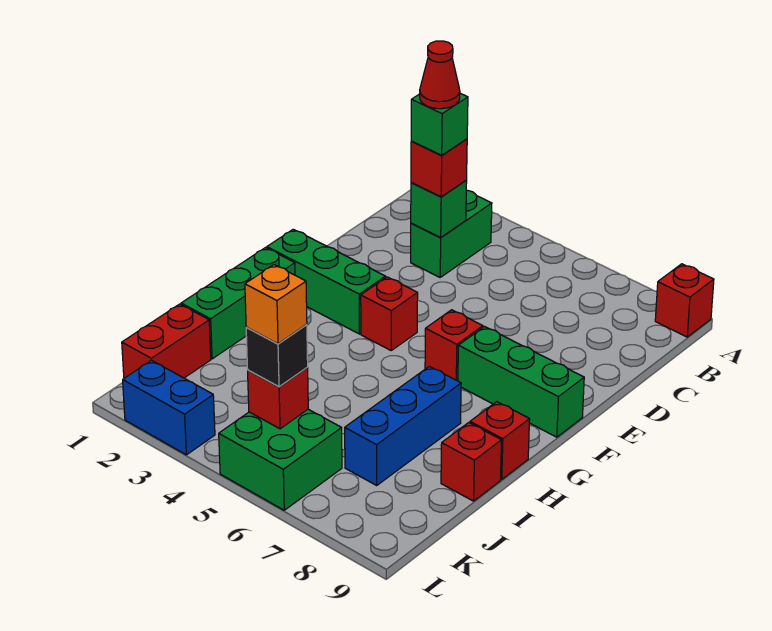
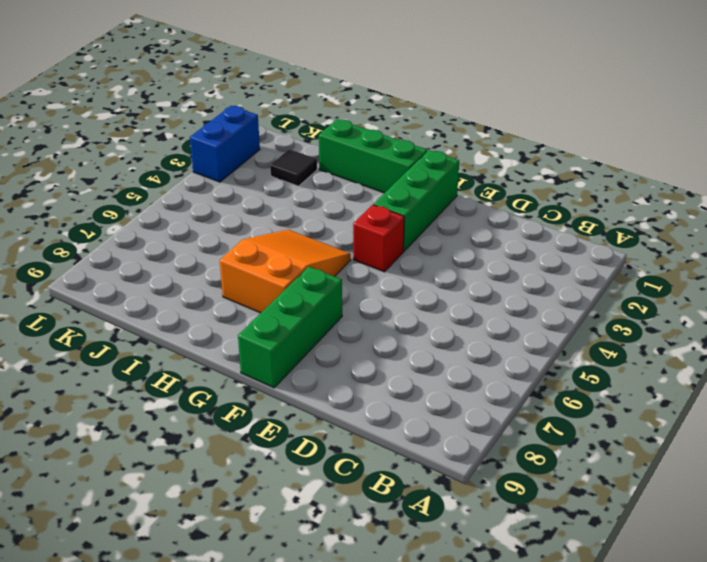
orange slope G5:H7 level 1 top 7 -> blue brick H7:J7 level 1
black tile J2 level 1 -> none
none -> red brick A9 level 1
none -> green brick B3:C3 level 1
none -> red brick F6 level 1

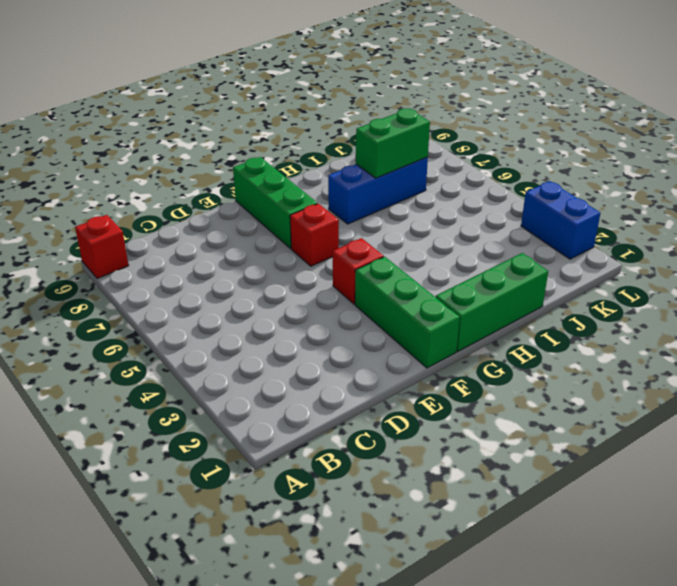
green brick I7:J7 level 2 -> green brick B3:C3 level 1
none -> red brick H9 level 1
none -> red brick I9 level 1
none -> red brick J1:K1 level 1

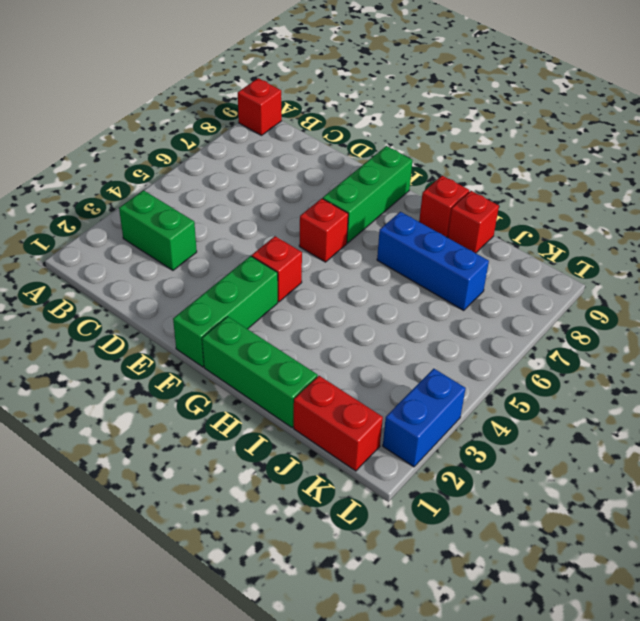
none -> green brick K5:L6 level 1
none -> green brick C3 level 2
none -> red brick K5 level 2

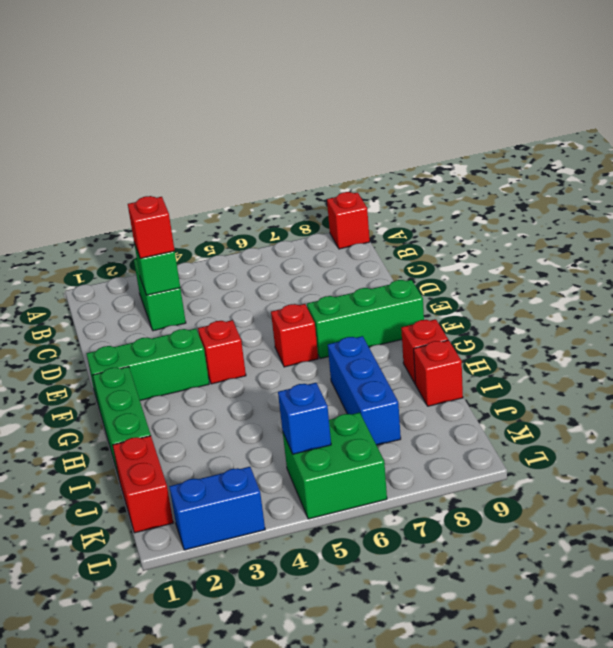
blue brick K5 level 2 -> red brick K5 level 2
none -> black brick K5 level 3
none -> green brick C3 level 4
none -> orange brick K5 level 4

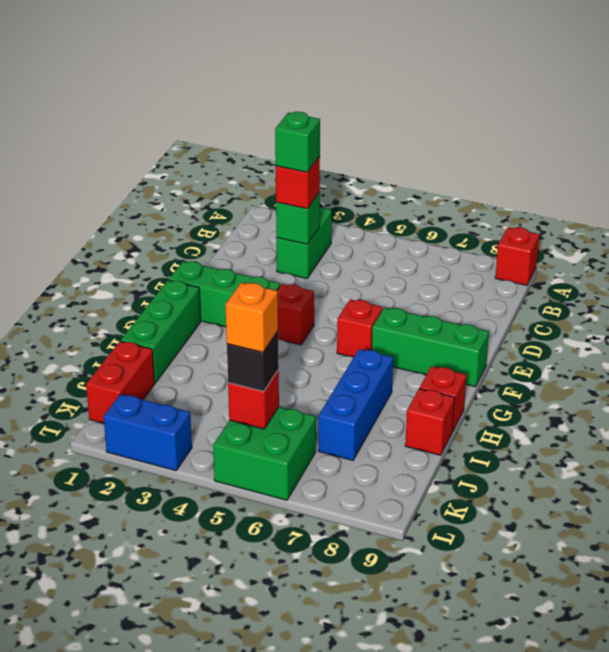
none -> red cone C3 level 5

